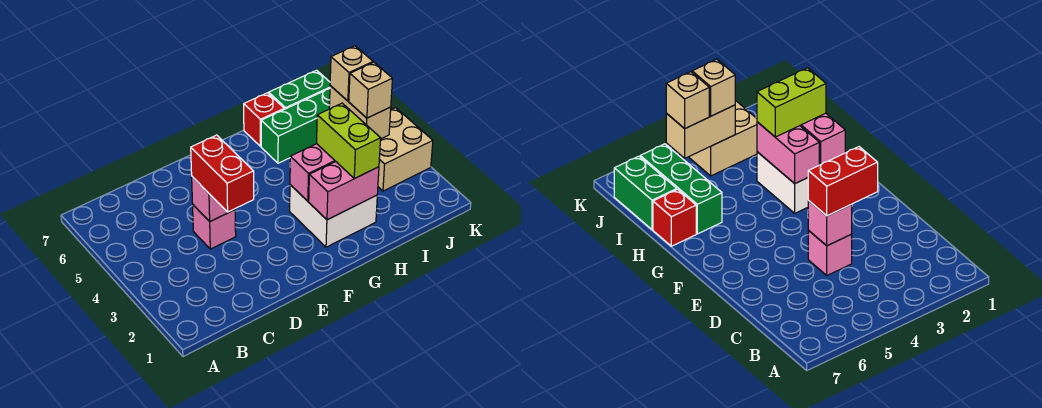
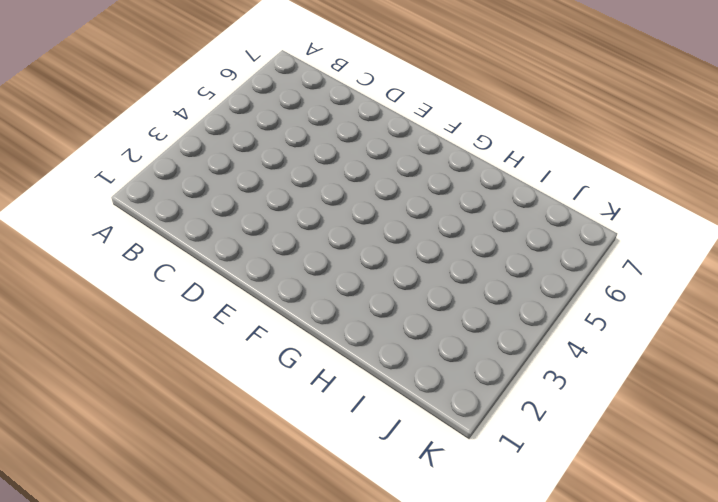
none -> pink brick D4 level 1
none -> white brick G2:H3 level 1
none -> green brick H6:J6 level 1

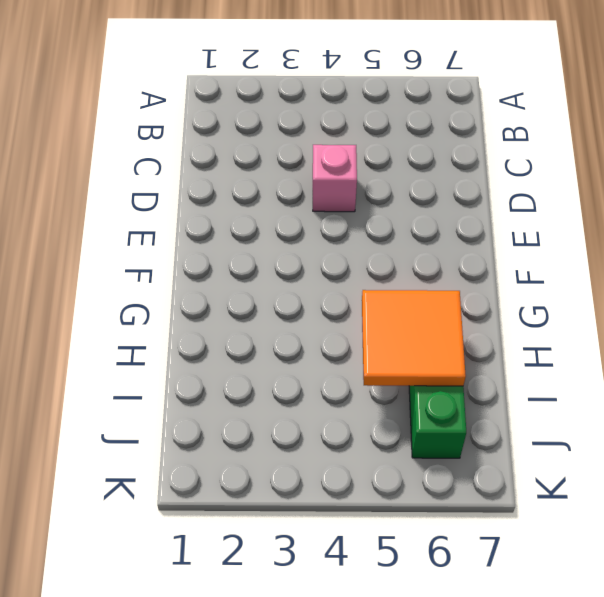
orange tile H5:I6 level 2 -> none
none -> white brick G2:H3 level 1
none -> red brick H7 level 1
none -> green brick I7:J7 level 1

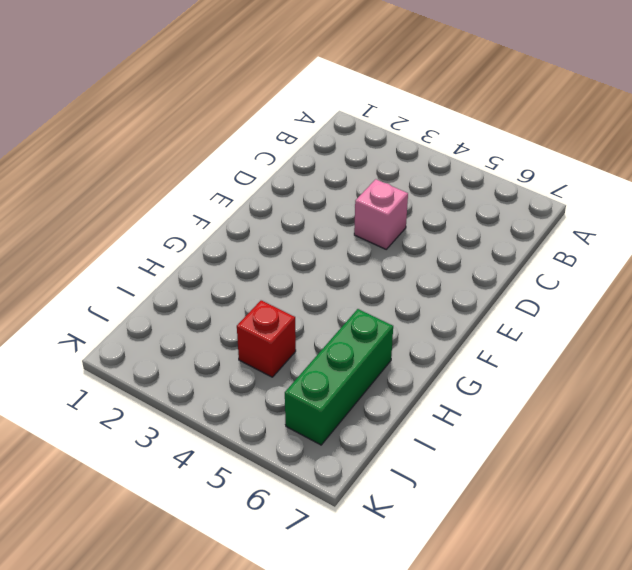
red brick I4 level 1 -> red brick H7 level 1
none -> white brick G2:H3 level 1
none -> green brick I7:J7 level 1
none -> tan brick J3:K4 level 1

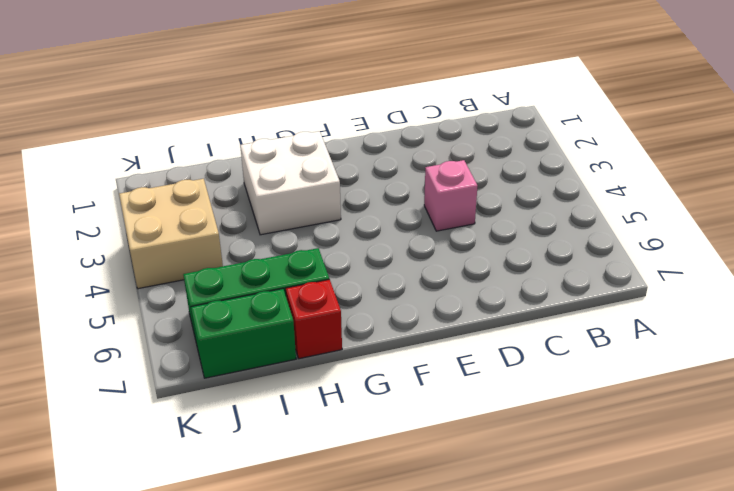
none -> pink brick D4 level 2
none -> pink brick G2:H2 level 2
none -> pink brick G3:H3 level 2

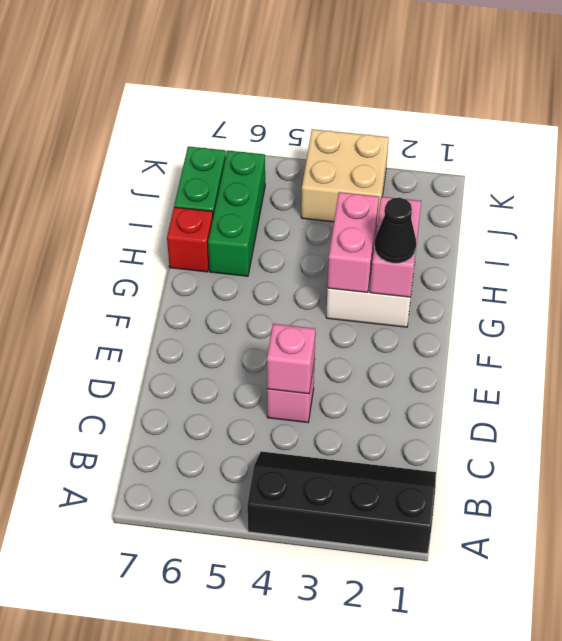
black slope A1:B4 level 1 top A -> none
black cone G2 level 3 -> none
none -> tan brick J4:J5 level 2
none -> red brick D3:D4 level 3
none -> lime brick H2:H3 level 3

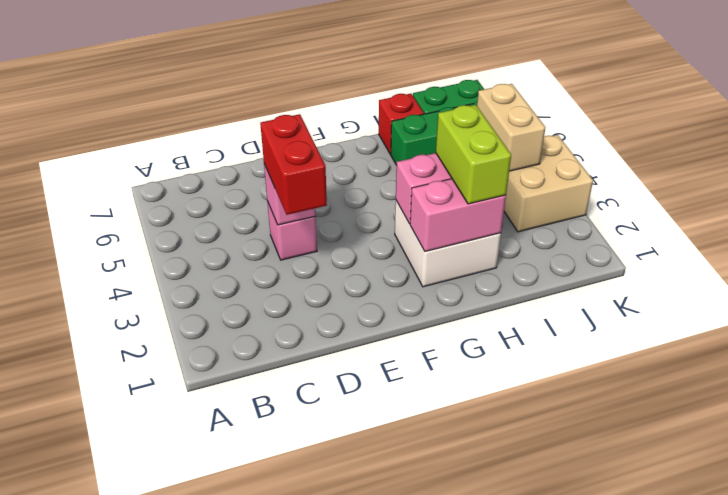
none -> tan brick J4 level 3
none -> tan brick J5 level 3

